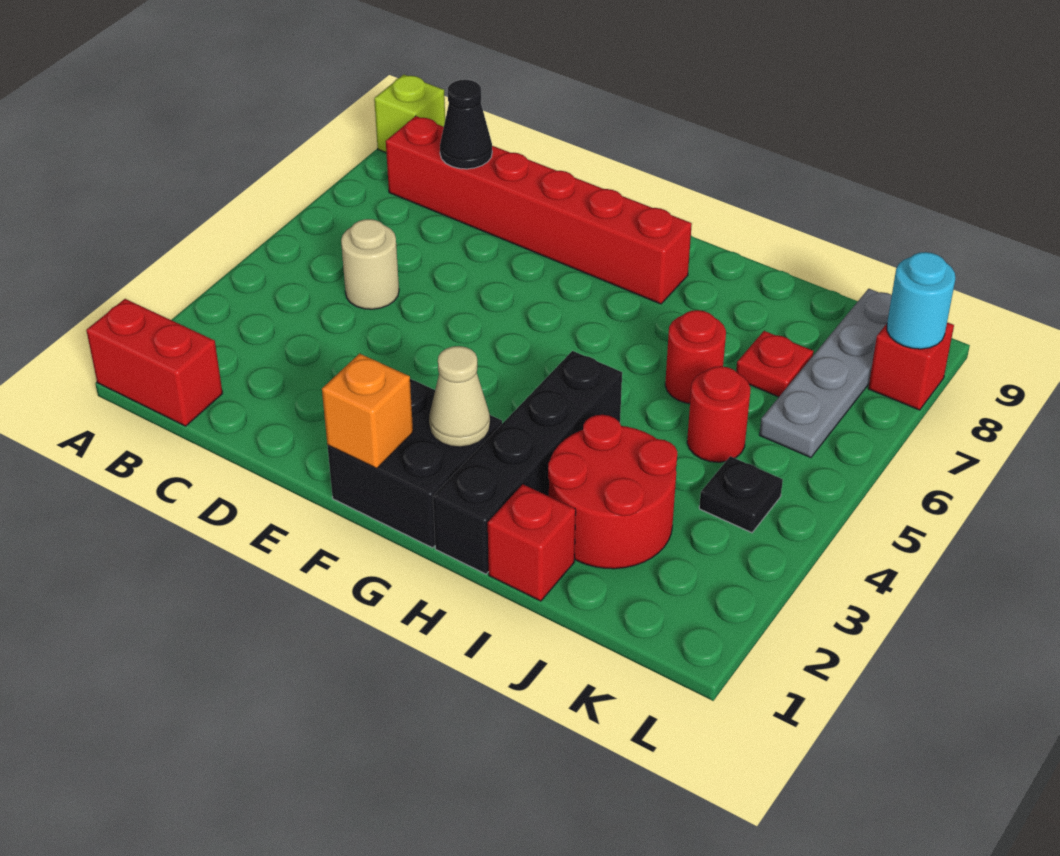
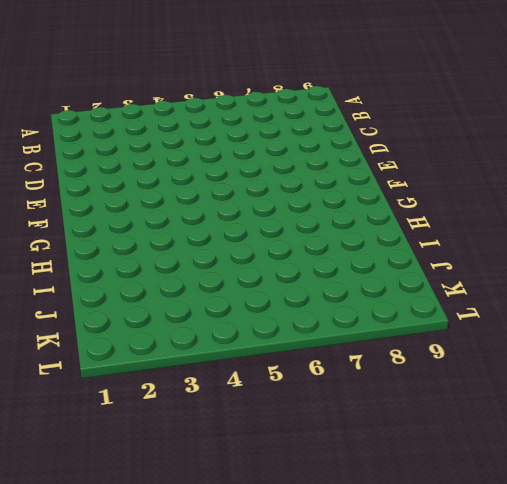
none -> red brick A1:B1 level 1
none -> lime brick A9 level 1
none -> red brick B8:G8 level 1

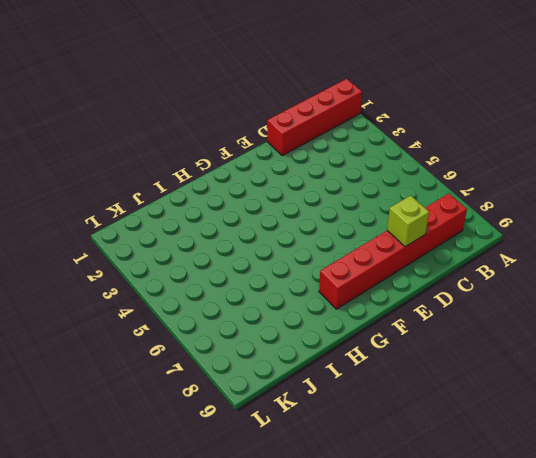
red brick A1:D1 level 1 -> red brick A1:B1 level 1
lime brick D8 level 2 -> lime brick A9 level 1
none -> tan round brick C5 level 1
none -> black brick F1:G2 level 1
none -> black brick H1:H4 level 1

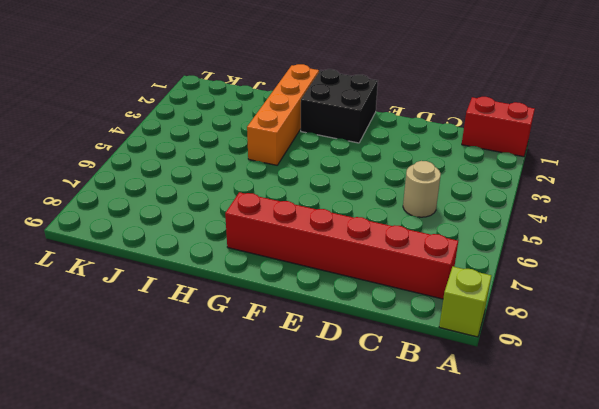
orange brick H1:H4 level 1 -> black brick H1:H4 level 1
none -> red brick I1 level 1
none -> red round brick I2:J3 level 1
none -> red round brick I6 level 1

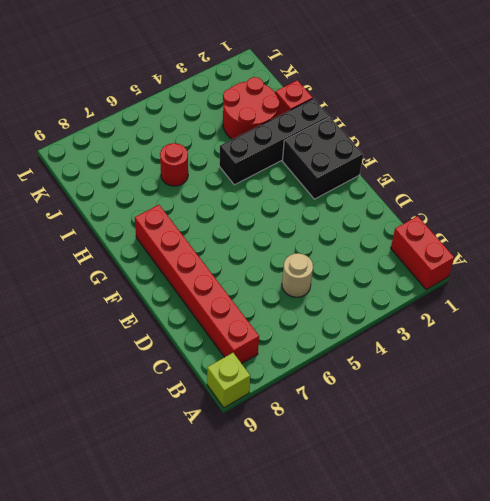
none -> red round brick J5 level 1
none -> red plate J7 level 1
none -> black plate K4 level 1

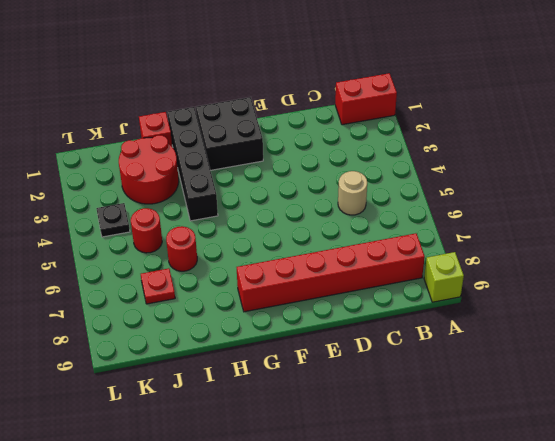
none -> grey plate K6:K9 level 1
none -> red brick L8 level 1
none -> black cone C8 level 2

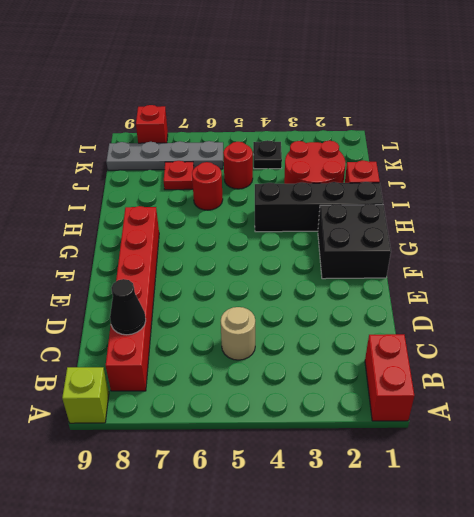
none -> orange brick F1 level 2
none -> tan cone G2 level 2
none -> cyan round brick L8 level 2

